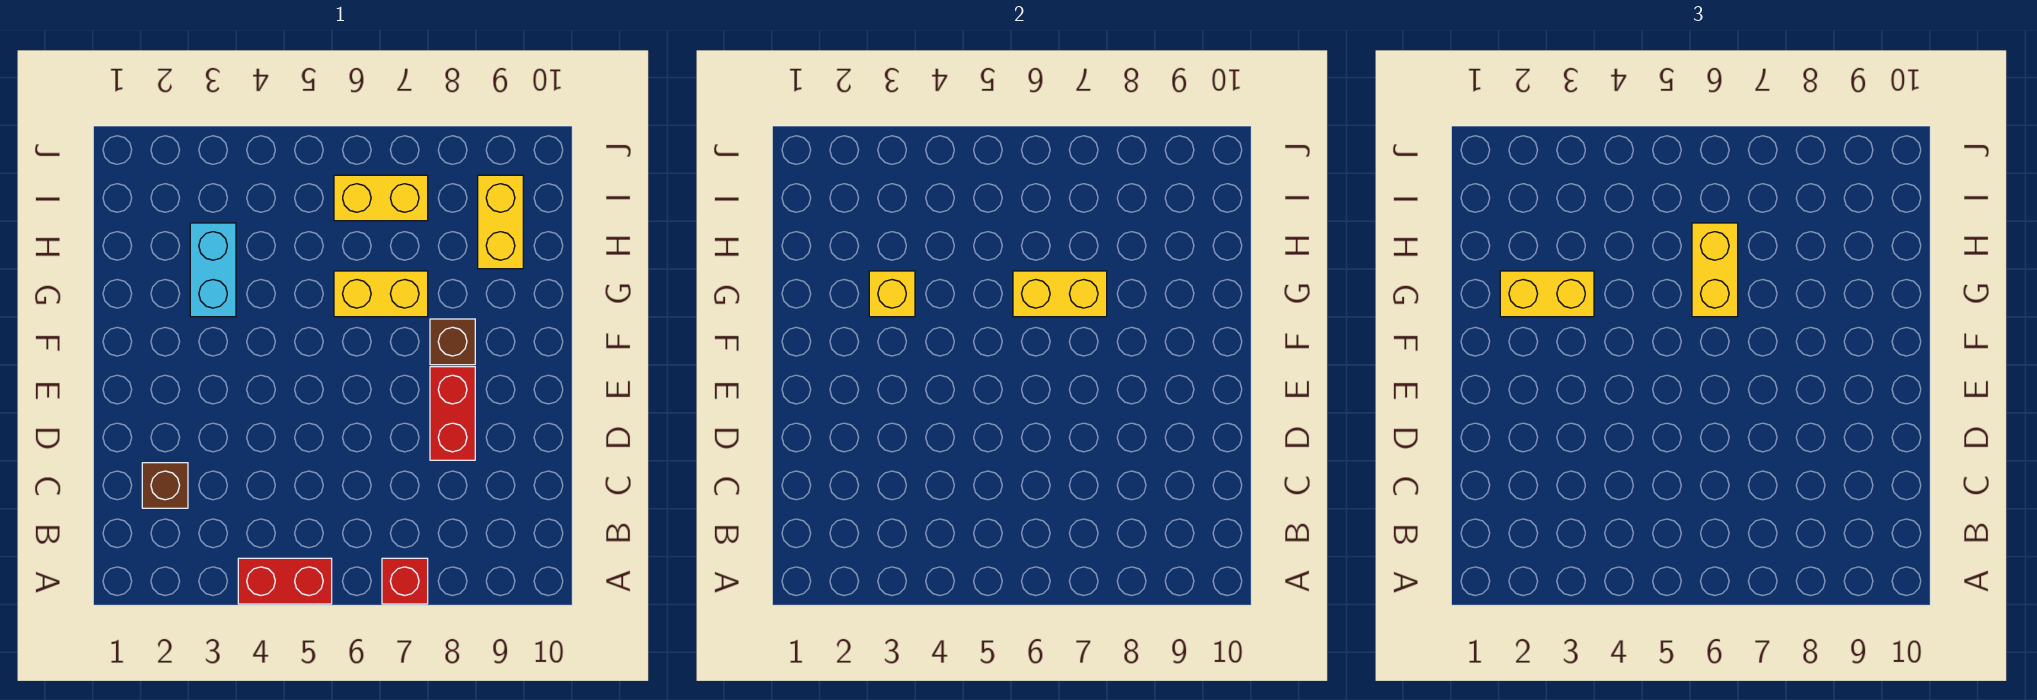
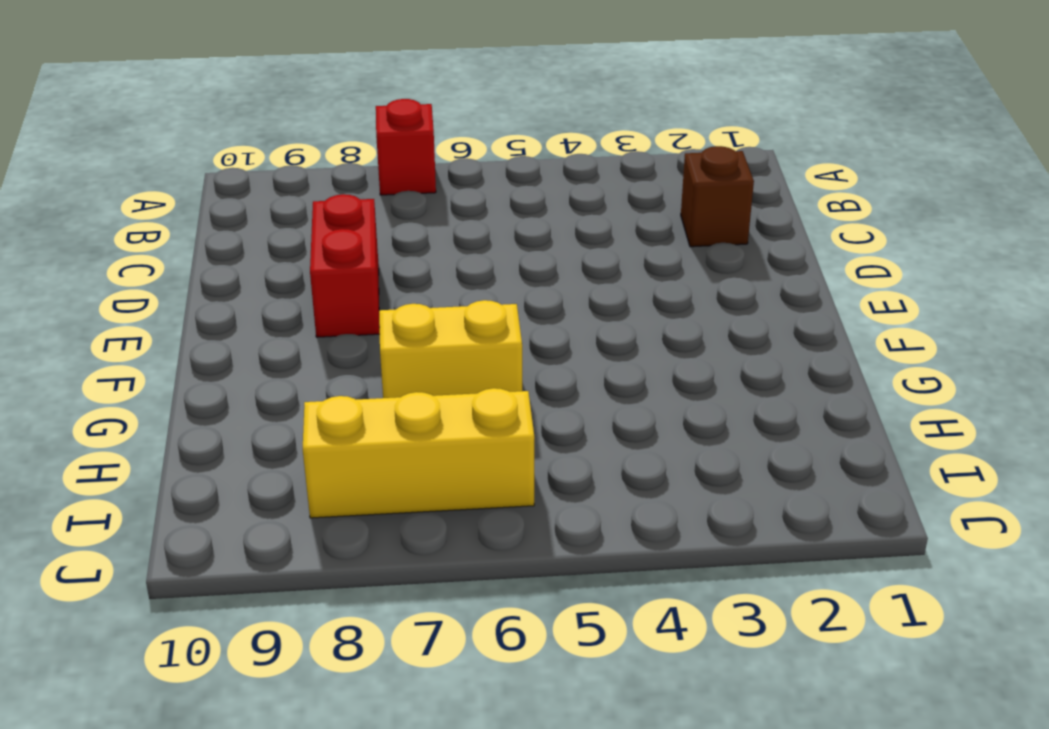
yellow brick I6:I8 level 1 -> yellow brick I6:I7 level 1
none -> red brick A4:A5 level 1
none -> brown brick F8 level 1
none -> cyan brick G3:H3 level 1

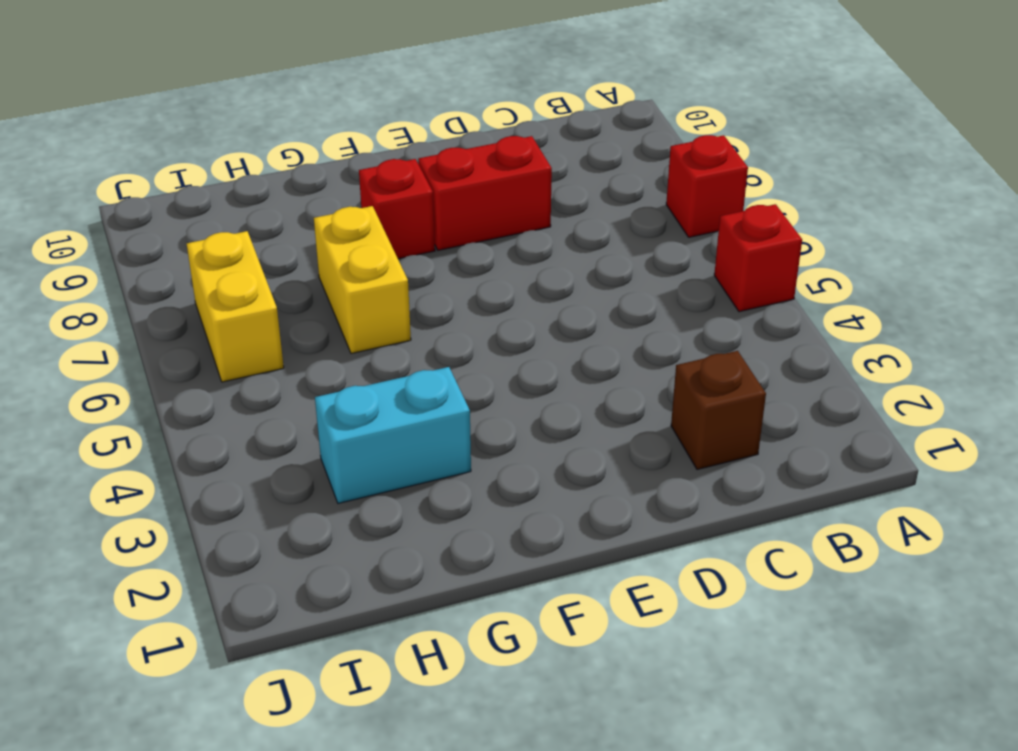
red brick A5 level 1 -> red brick A4:A5 level 1
red brick F8 level 1 -> brown brick F8 level 1
none -> yellow brick H9:I9 level 1
none -> yellow brick G3 level 2
none -> yellow brick G6:G7 level 2

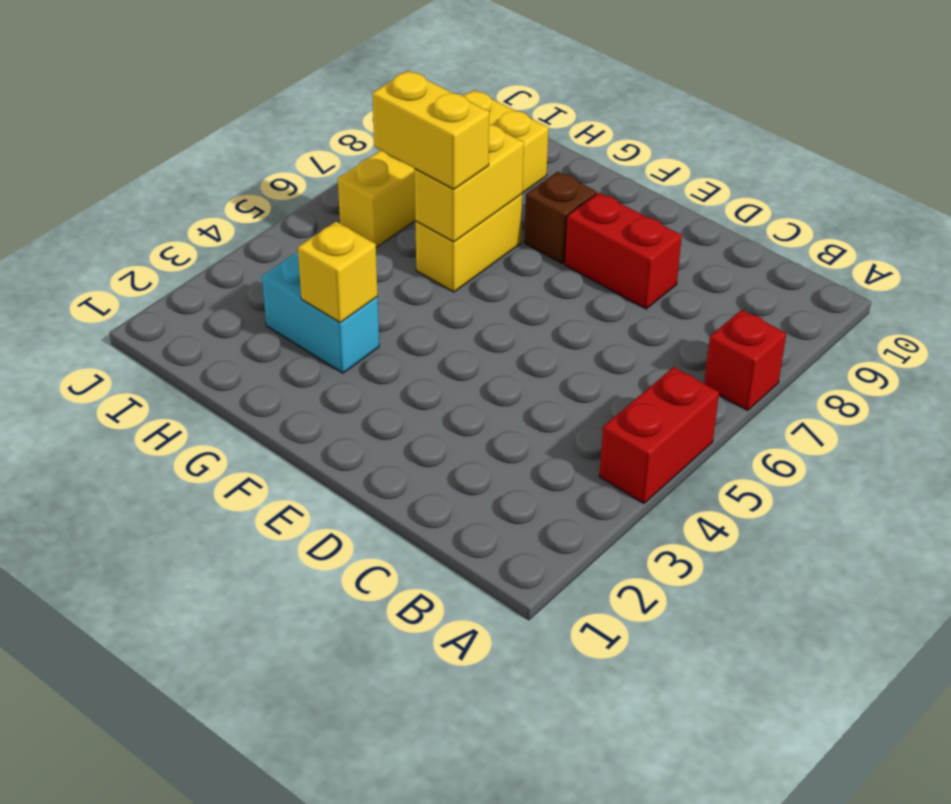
none -> brown brick C2 level 1
none -> yellow brick G2:G3 level 3

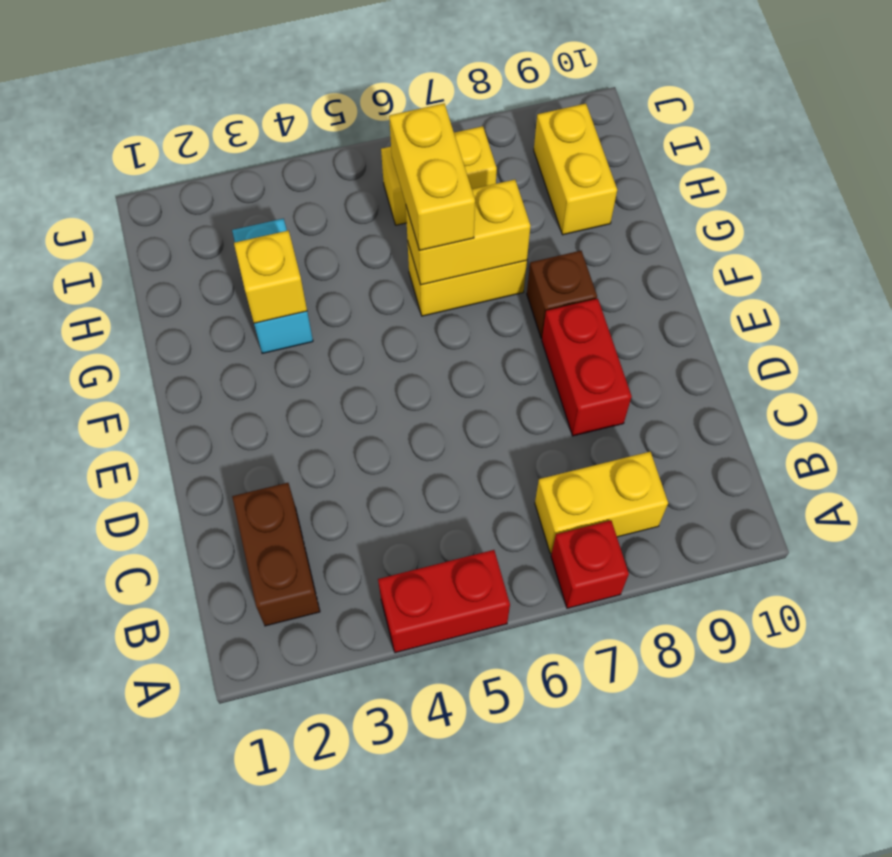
brown brick B2:C2 level 1 -> brown brick C2 level 1
yellow brick B7:B8 level 1 -> yellow brick G2:G3 level 3

